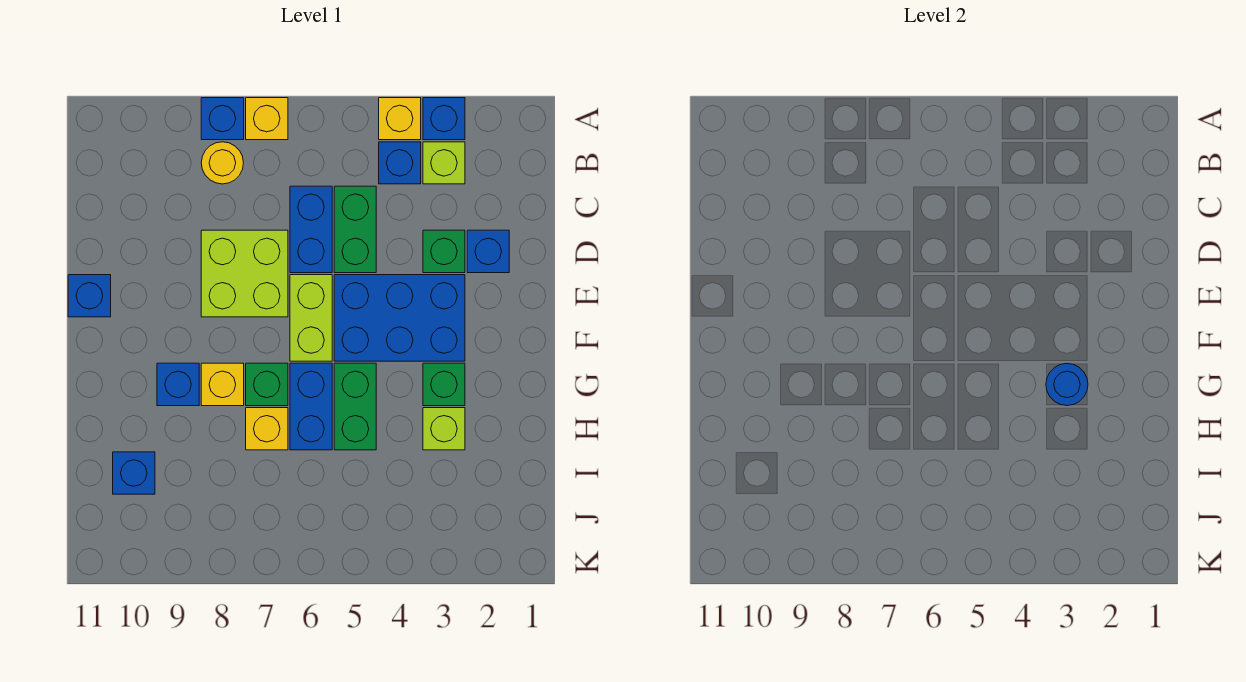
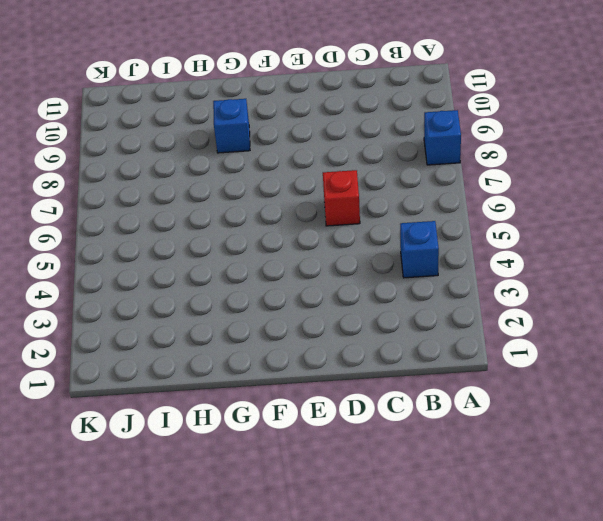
red brick D6 level 1 -> blue brick C6:D6 level 1
none -> blue brick A3 level 1
none -> yellow brick A4 level 1
none -> yellow brick A7 level 1

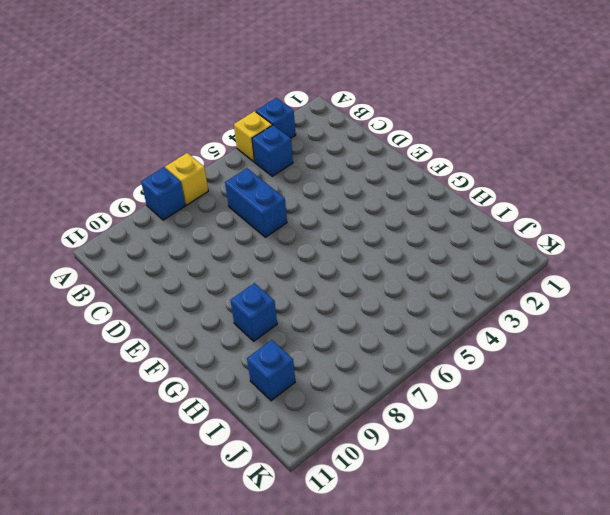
none -> lime brick B3 level 1
none -> yellow round brick B8 level 1
none -> green brick C5:D5 level 1

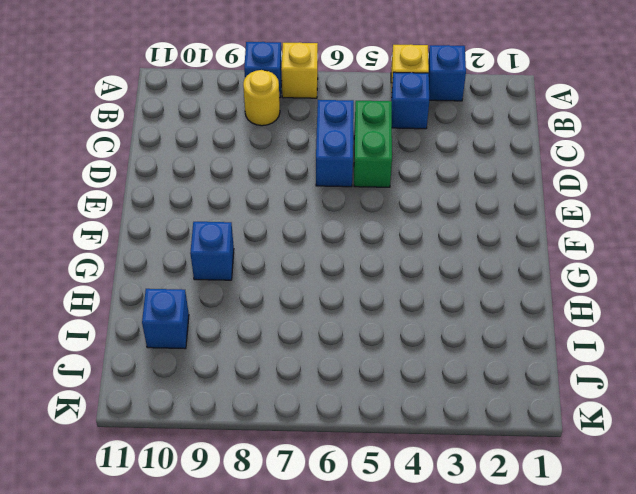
none -> lime brick B3 level 1
none -> blue brick D2 level 1
none -> green brick D3 level 1

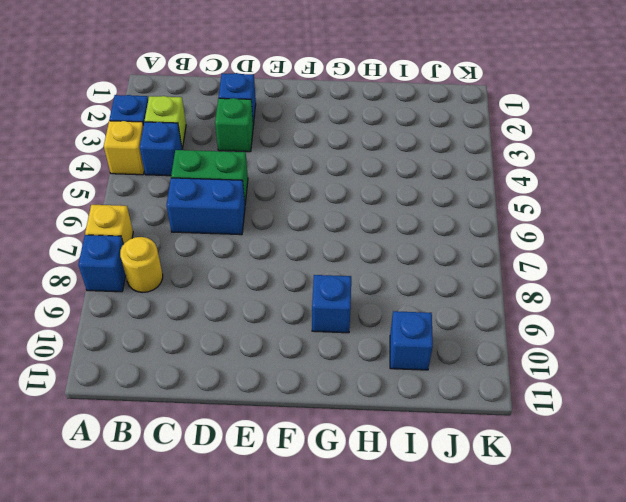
none -> lime brick D7:E8 level 1
none -> blue brick E3:F5 level 1
none -> lime brick E6:F6 level 1

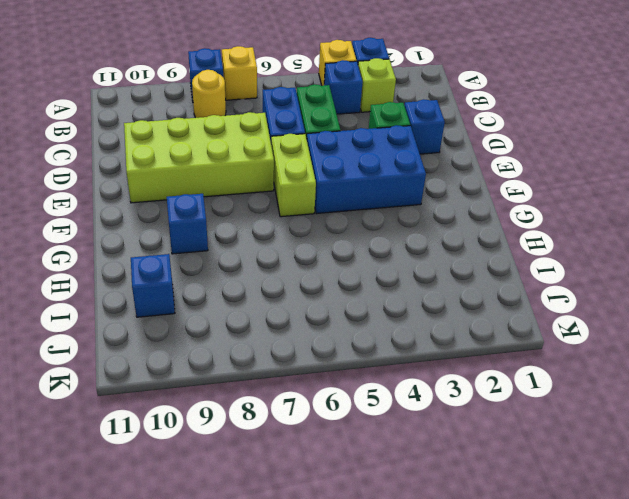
lime brick D7:E10 level 1 -> lime brick D7:E8 level 1
none -> blue brick E11 level 1
none -> green brick G3 level 1
none -> green brick G5:H5 level 1

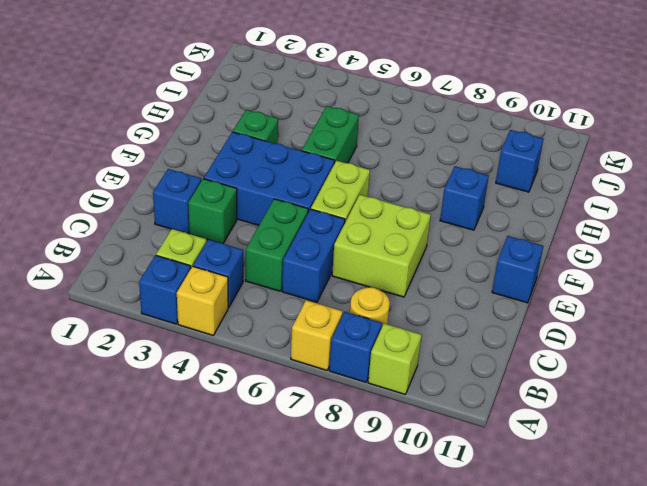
lime brick A9 level 1 -> lime brick H3 level 1
none -> blue brick G6:H6 level 1
none -> green brick G7 level 1
none -> yellow brick G8 level 1

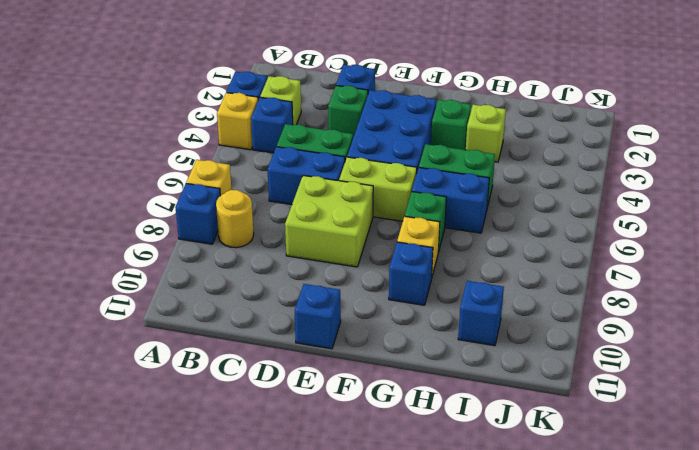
none -> yellow brick H7 level 1
none -> blue round brick G3 level 2

